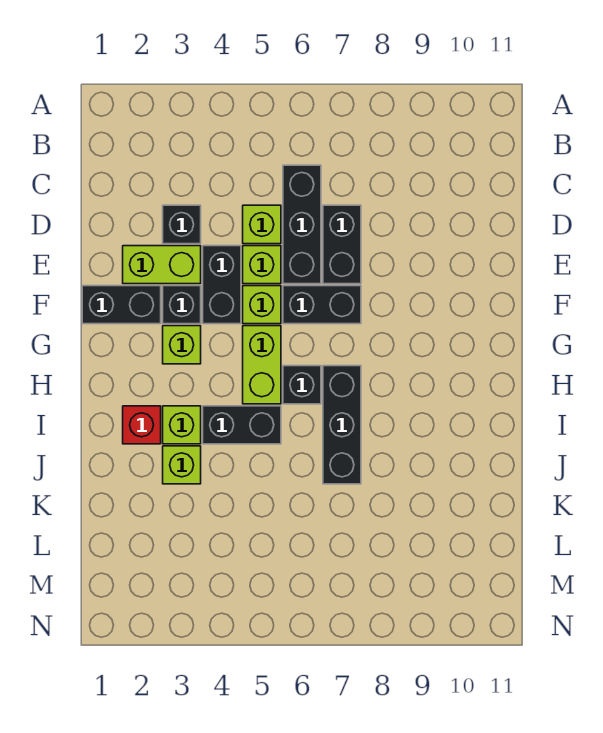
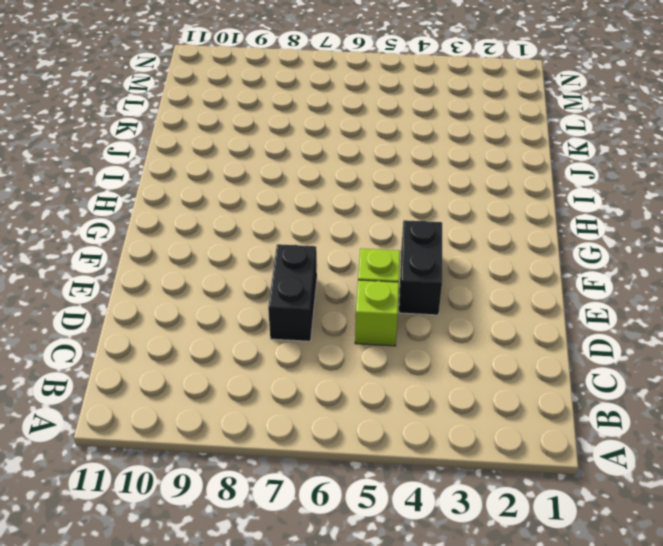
none -> black brick C6:E6 level 1
none -> black brick D3 level 1
none -> lime brick E2:E3 level 1

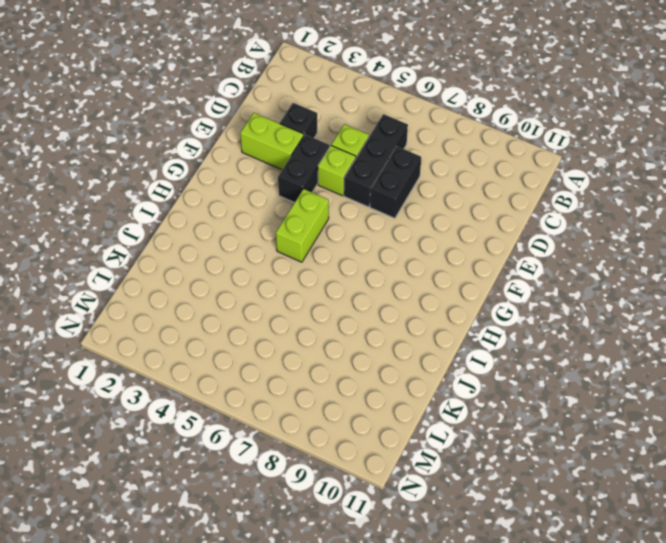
none -> black brick F1:F2 level 1
none -> black brick F3 level 1
none -> lime brick F5 level 1

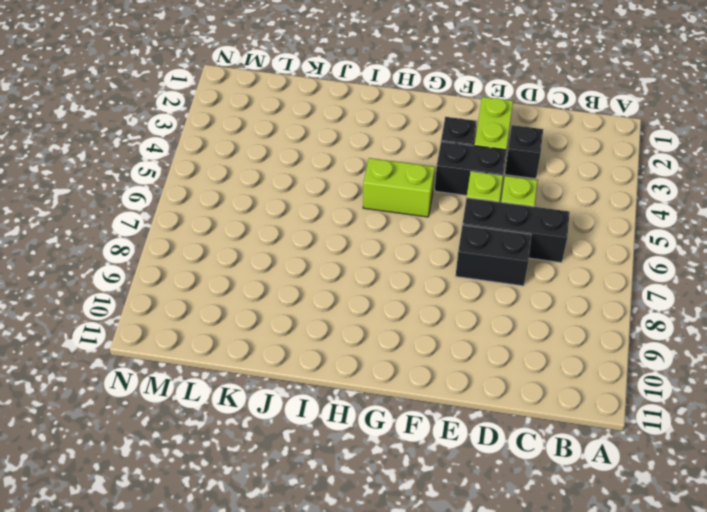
none -> black brick F1:F2 level 1
none -> lime brick F5 level 1
none -> black brick F6:F7 level 1

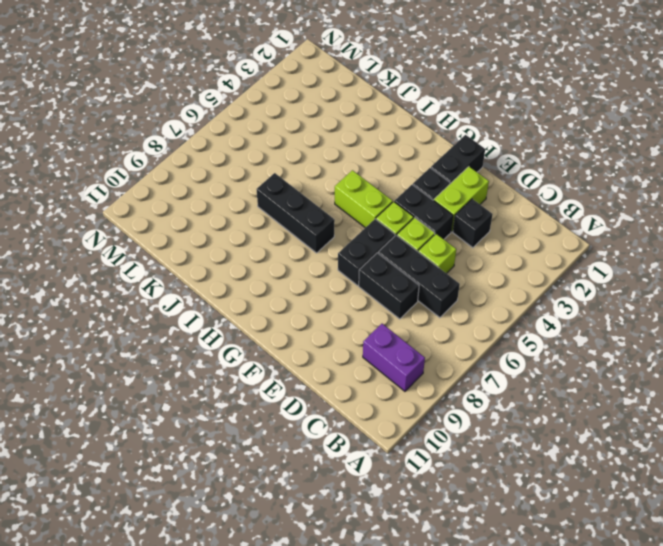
purple brick B9:C9 level 1 -> none
none -> lime brick G3 level 1
none -> black brick H6 level 1
none -> red brick I2 level 1

